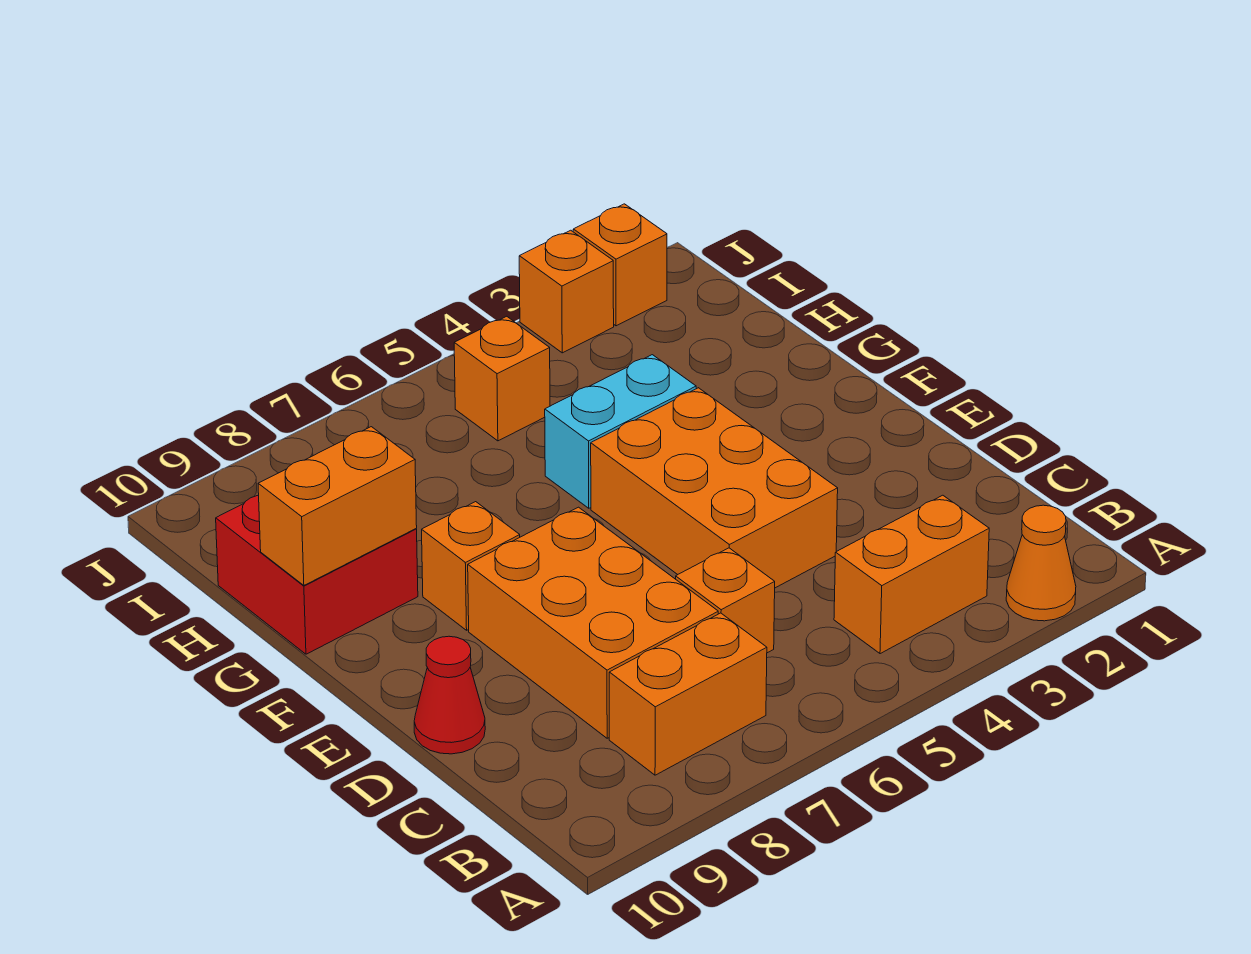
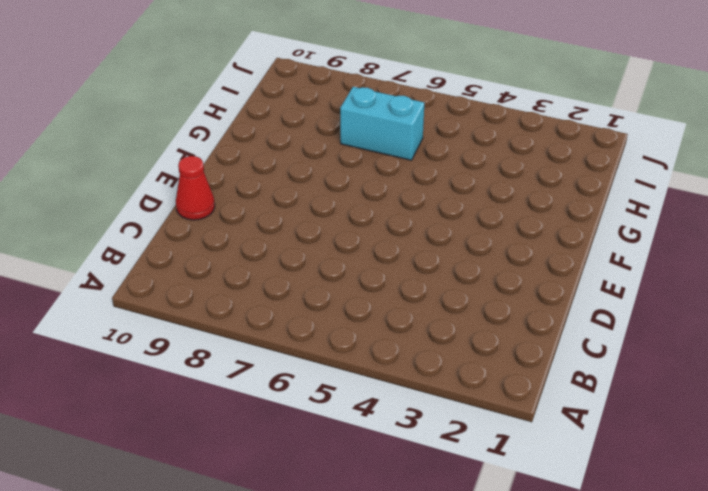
cyan brick H6:H7 level 1 -> cyan brick G4:G5 level 1
none -> orange cone A2 level 1
none -> orange brick B3:B4 level 1
none -> orange brick B7:B8 level 1

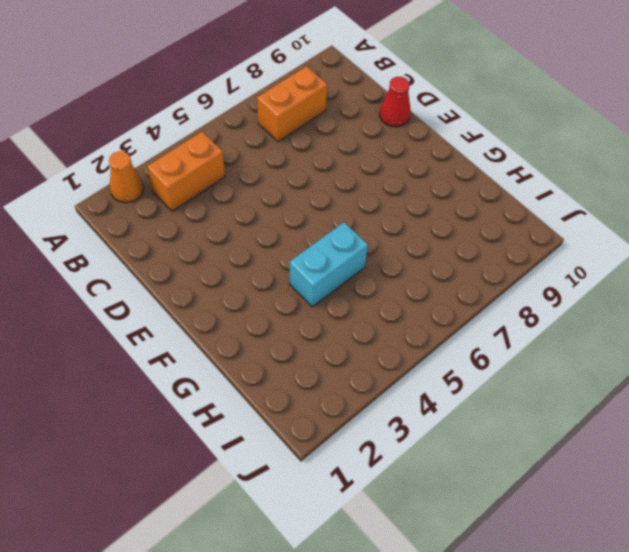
none -> orange brick C6 level 1
none -> orange brick C7:E8 level 1
none -> orange brick D4:F5 level 1

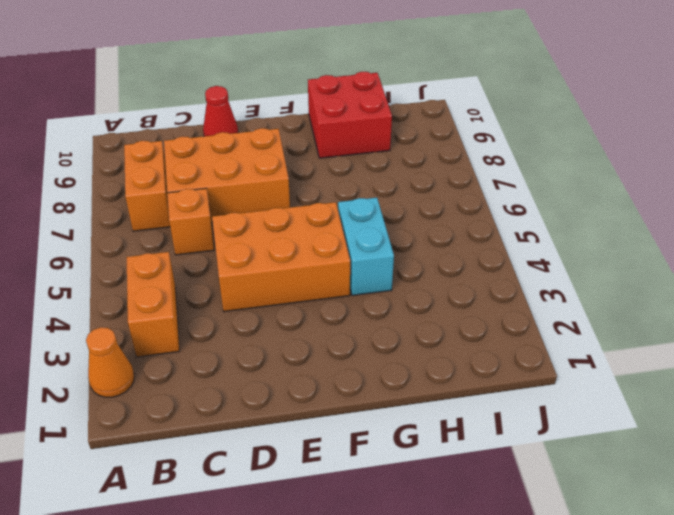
none -> orange brick F8 level 1
none -> orange brick I5 level 1
none -> orange brick J2 level 1

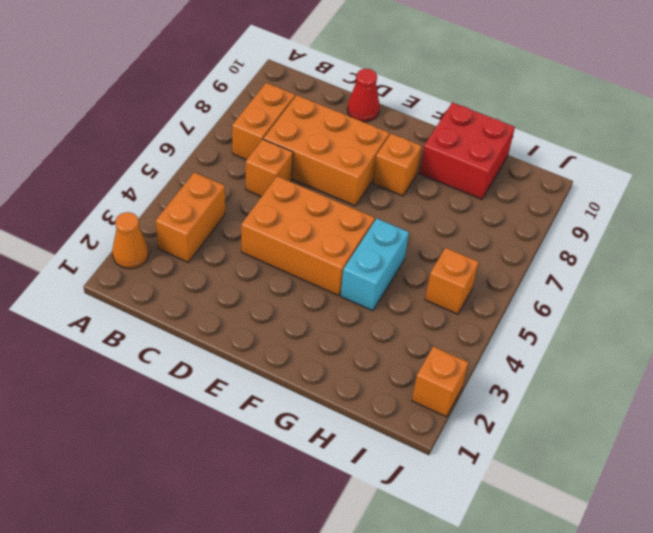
none -> orange brick J3 level 1
none -> orange brick G9:G10 level 2

